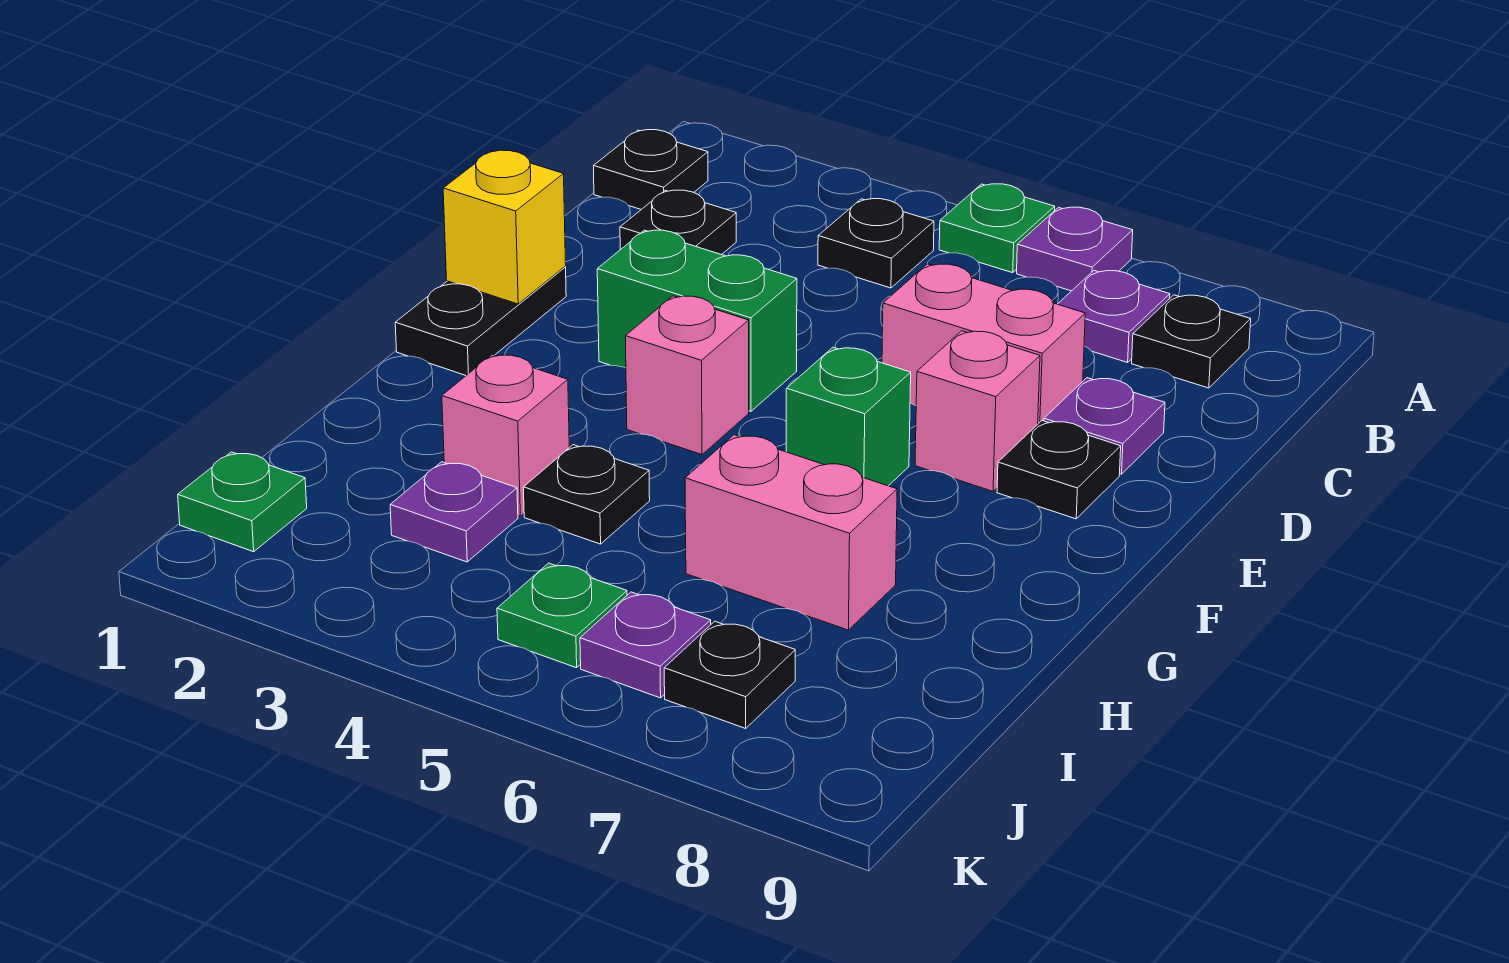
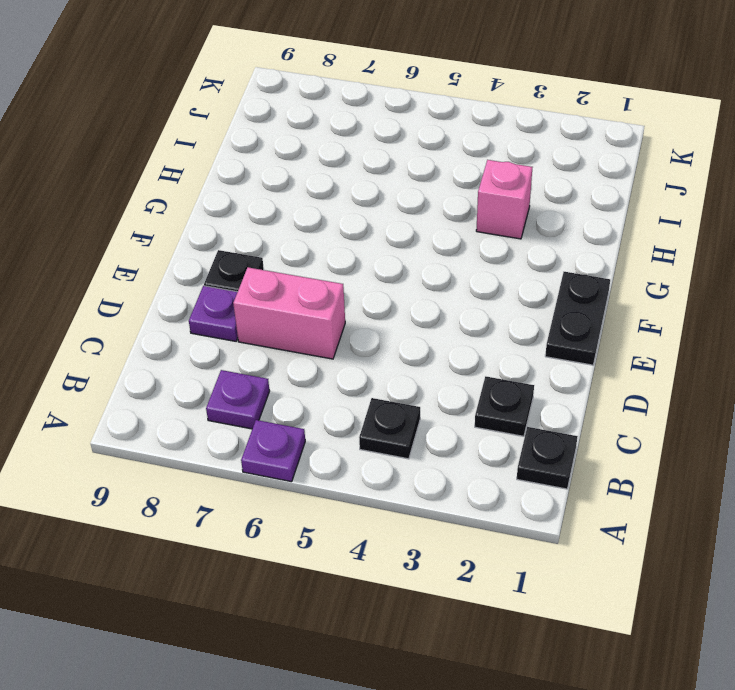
none -> green plate A5 level 1
none -> black plate B8 level 1
none -> green brick E3:E4 level 1

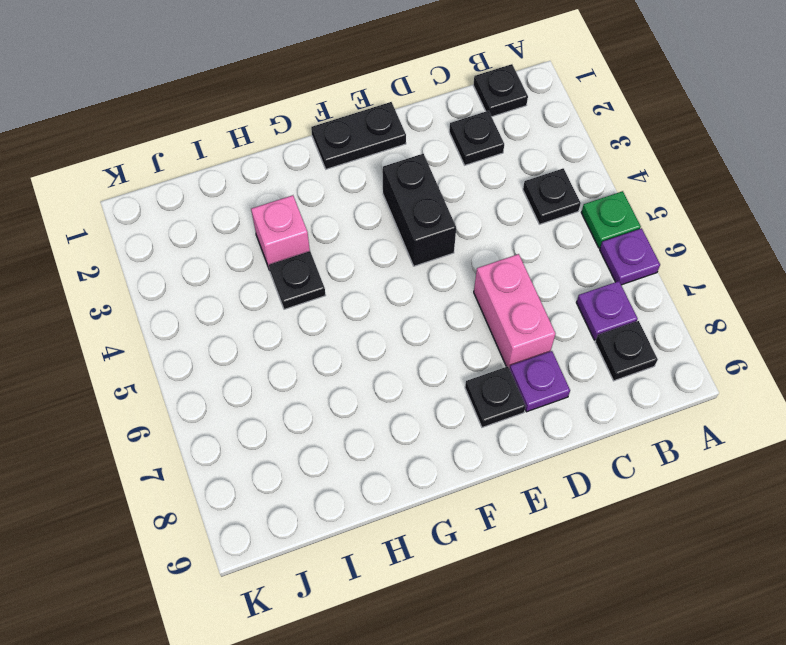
black brick E3:E4 level 1 -> green brick E3:E4 level 1
none -> pink brick E7 level 1
none -> pink brick F4 level 1
none -> green brick F6 level 1

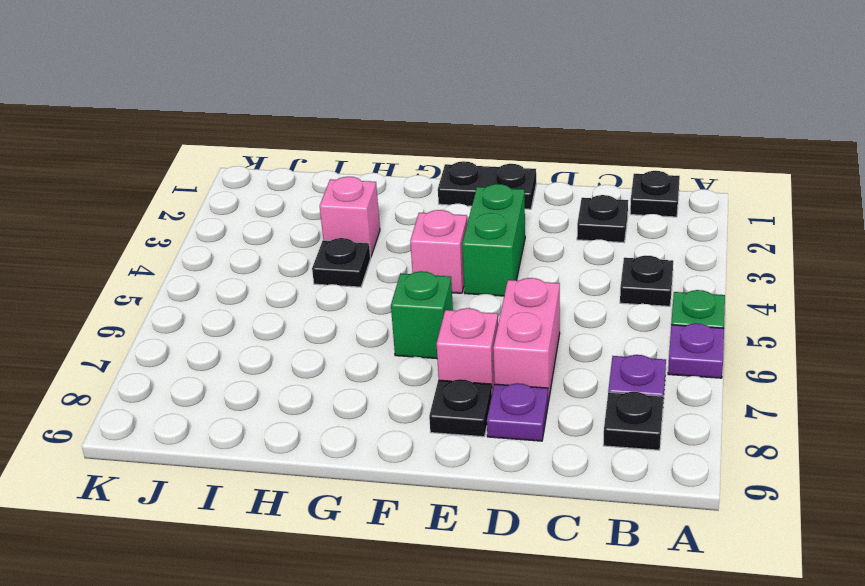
none -> pink brick H6:H7 level 1
none -> purple plate I3 level 1
none -> green plate J1 level 1

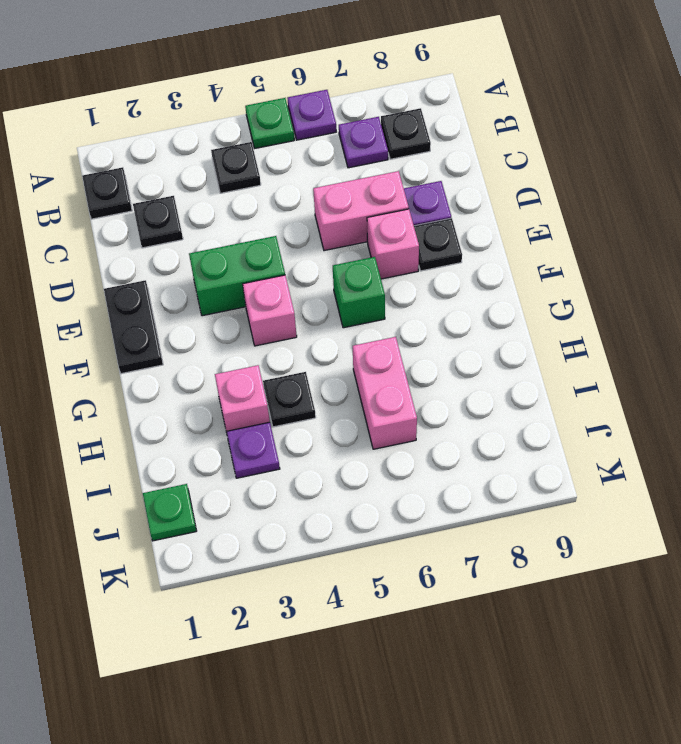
pink brick H6:I6 level 1 -> pink brick H6:H7 level 1
none -> green plate J5 level 1
none -> purple plate J6 level 1
none -> black plate J7 level 1

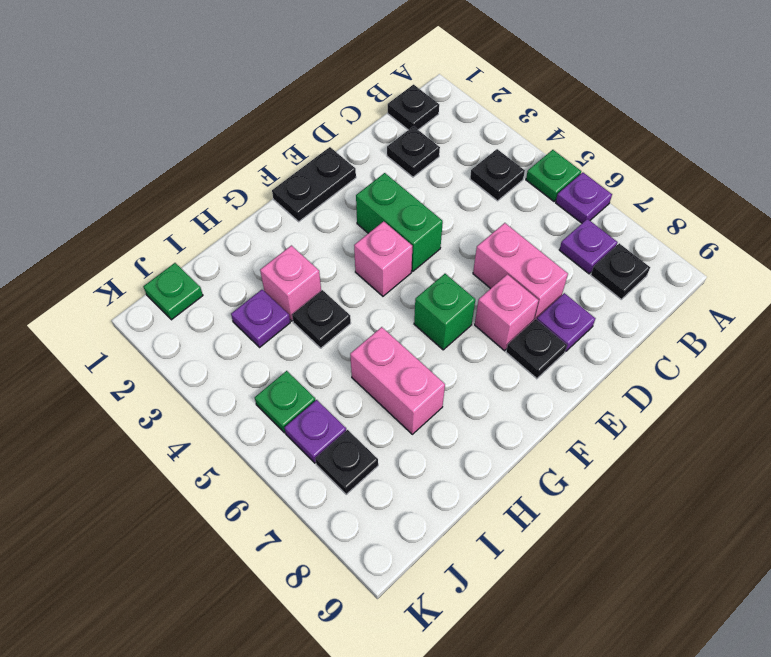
none -> yellow brick E1 level 2

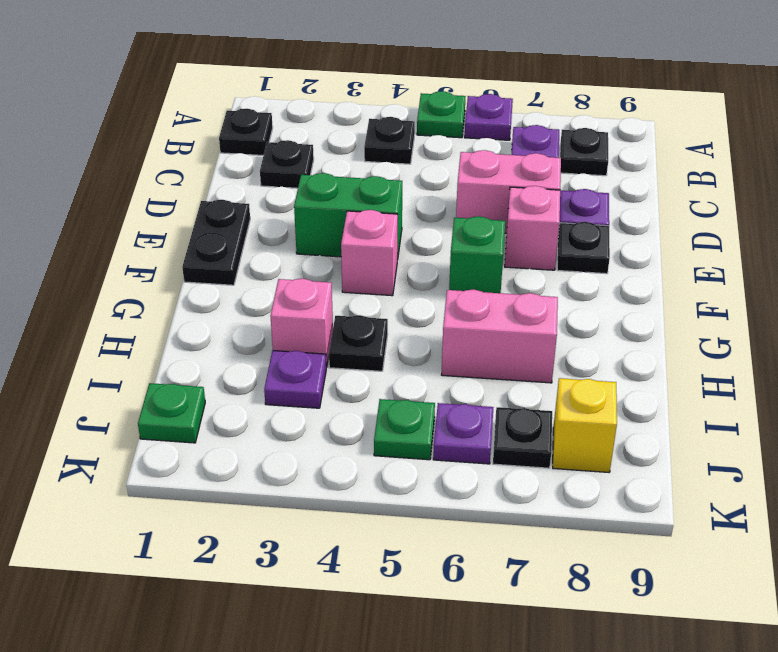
yellow brick J8 level 1 -> yellow brick E1 level 2

